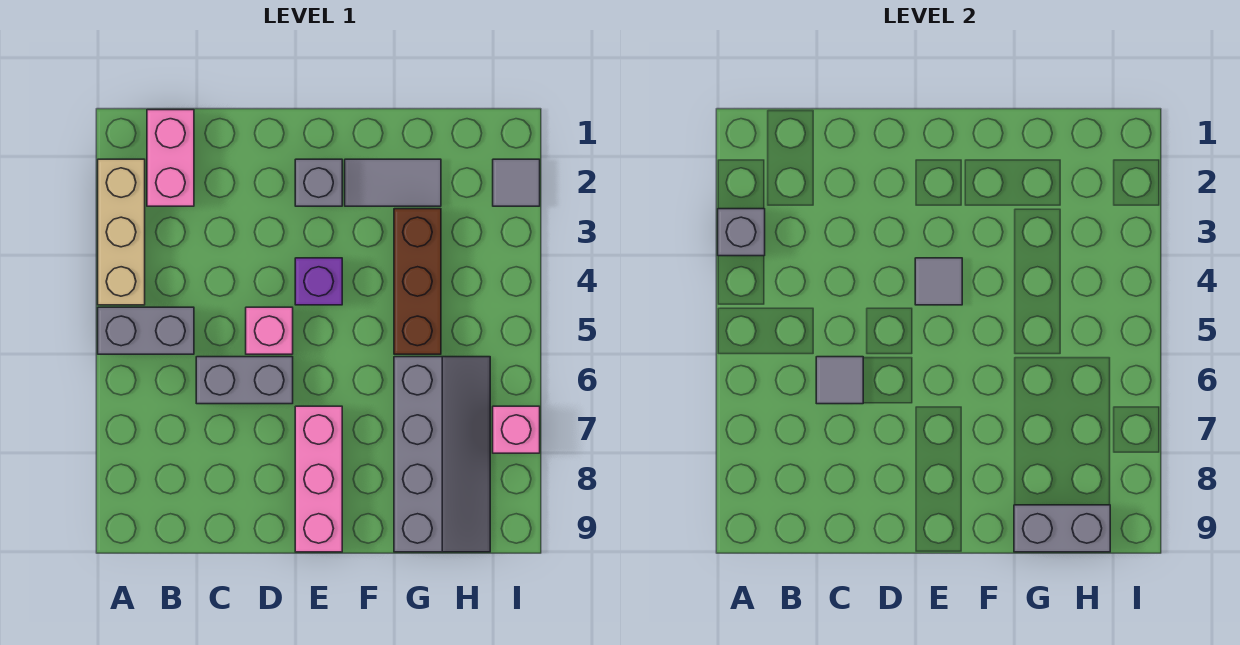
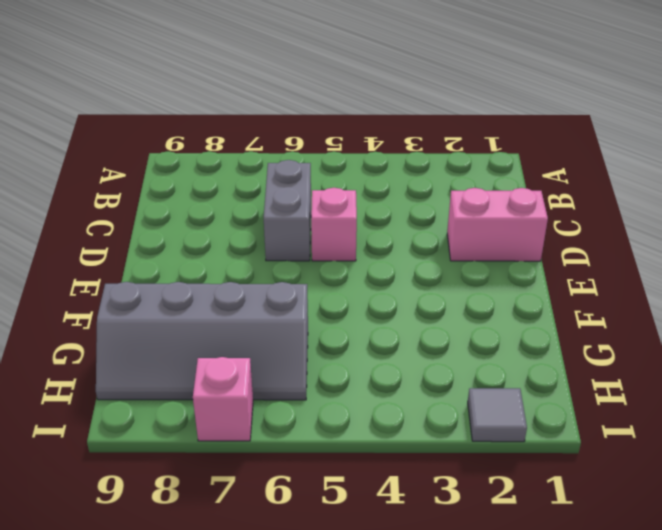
pink brick D1:D2 level 1 -> pink brick B1:B2 level 1
none -> tan brick A2:A4 level 1
none -> grey brick A5:B5 level 1
none -> grey brick E2 level 1

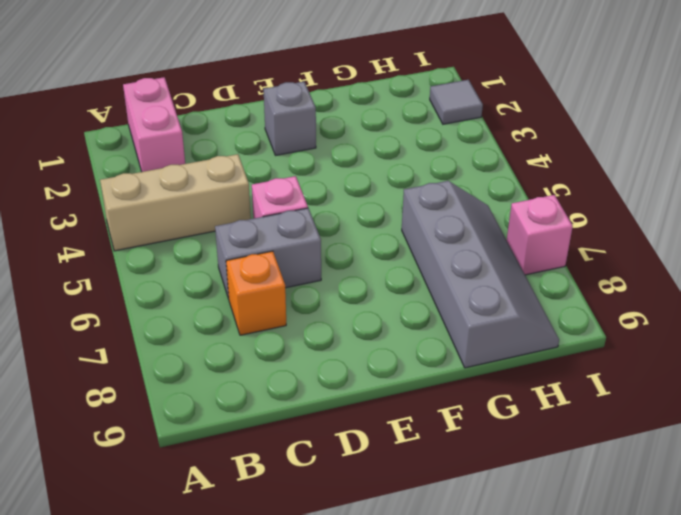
tan brick A4:C4 level 1 -> tan brick A2:A4 level 1
orange brick C7 level 1 -> none
none -> grey brick A5:B5 level 1
none -> purple brick E4 level 1
none -> pink brick E7:E9 level 1

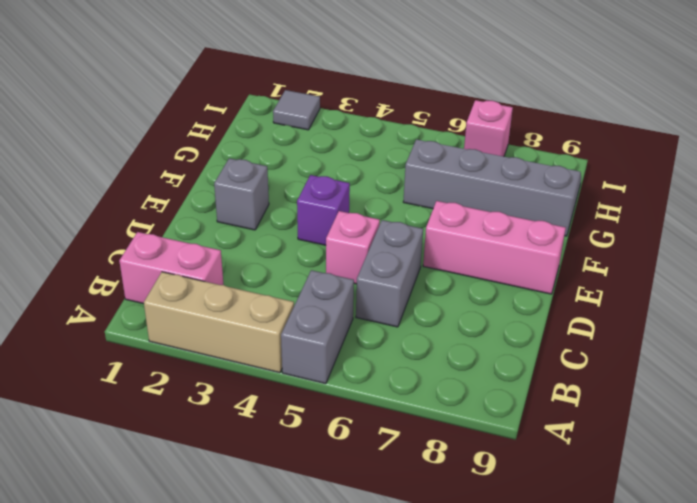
none -> grey tile F2:G2 level 1
none -> brown brick G3:G5 level 1
none -> grey brick A3 level 2

